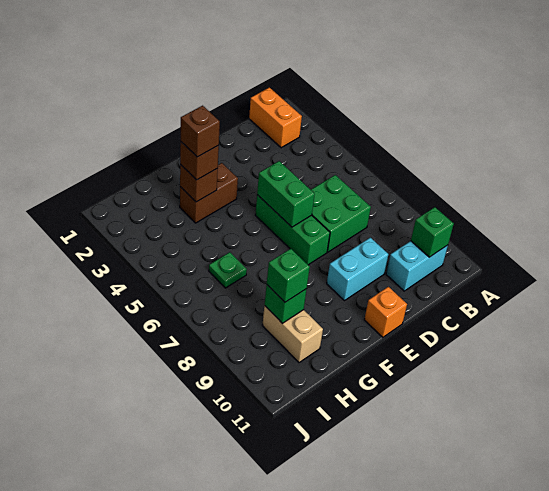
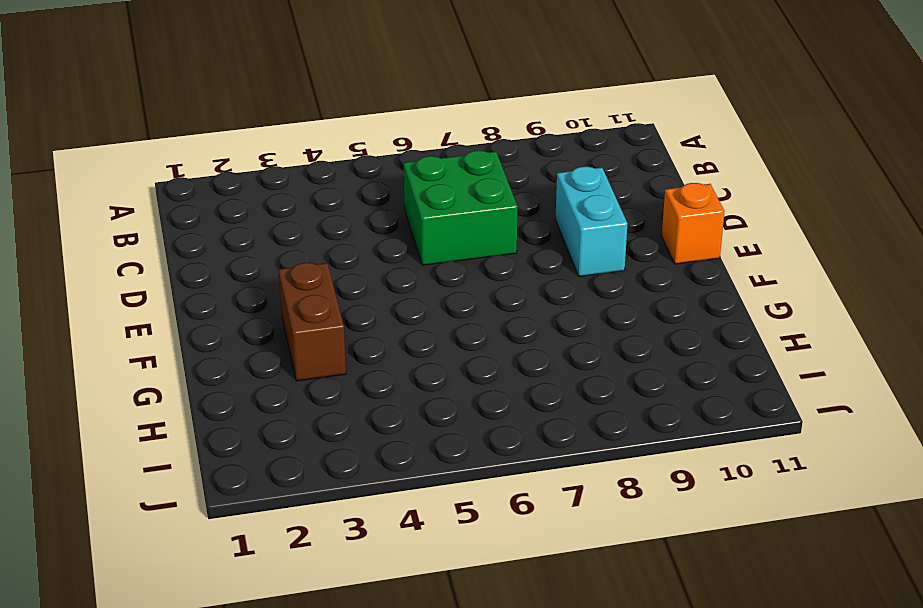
none -> orange brick B1:B2 level 1
none -> cyan brick B10:C10 level 1
none -> green brick E5:E7 level 1

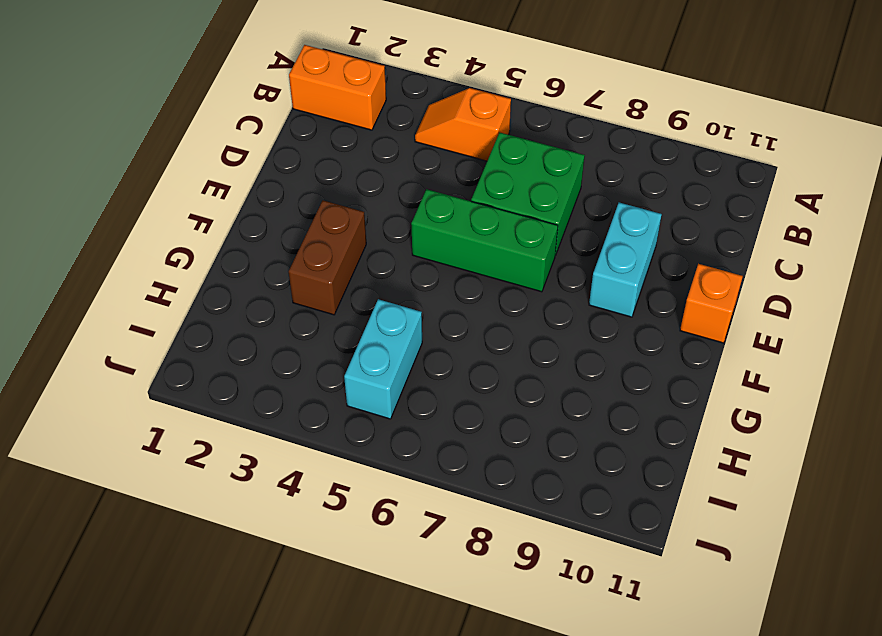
orange slope B4:B5 level 1 top 5 -> none
cyan brick H5:I5 level 1 -> cyan brick B10:C10 level 1
none -> green plate H6 level 1
none -> tan brick H9:H10 level 1
none -> green brick B10 level 2

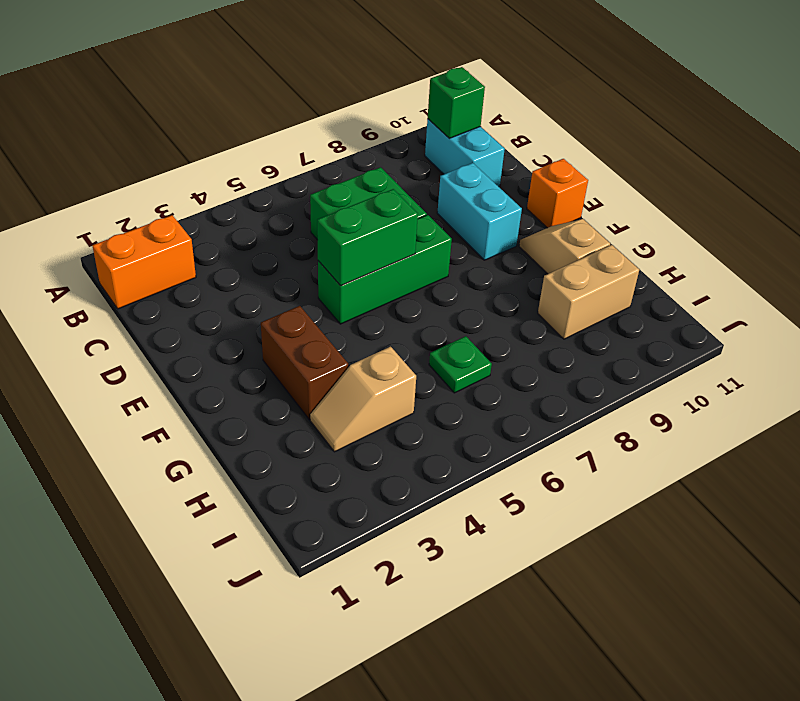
tan slope F10:G10 level 1 top G -> none
tan slope H3:H4 level 1 top 4 -> none
none -> brown brick G3 level 2
none -> green brick H9 level 2
none -> brown brick G3 level 3

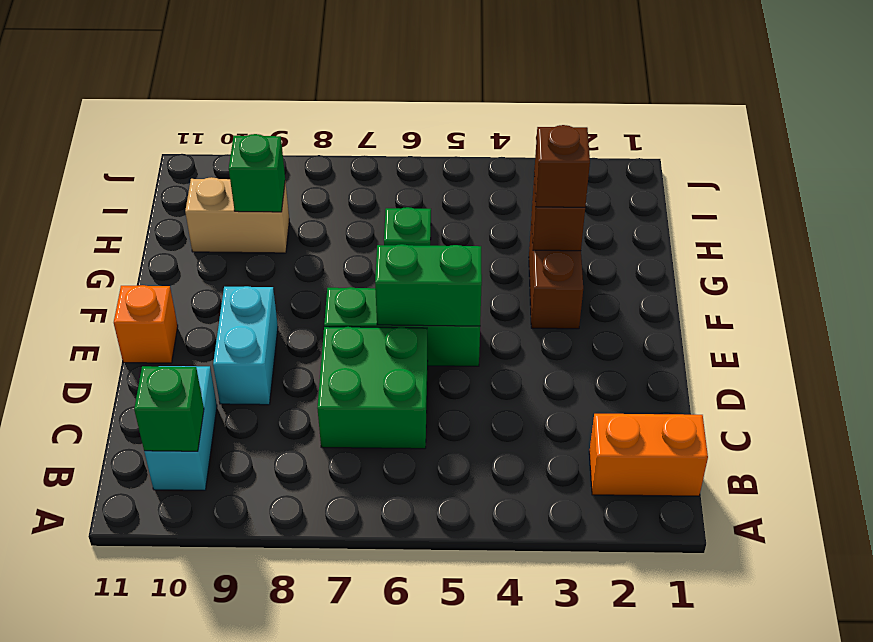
none -> green brick H9 level 3
none -> brown brick G3 level 4

